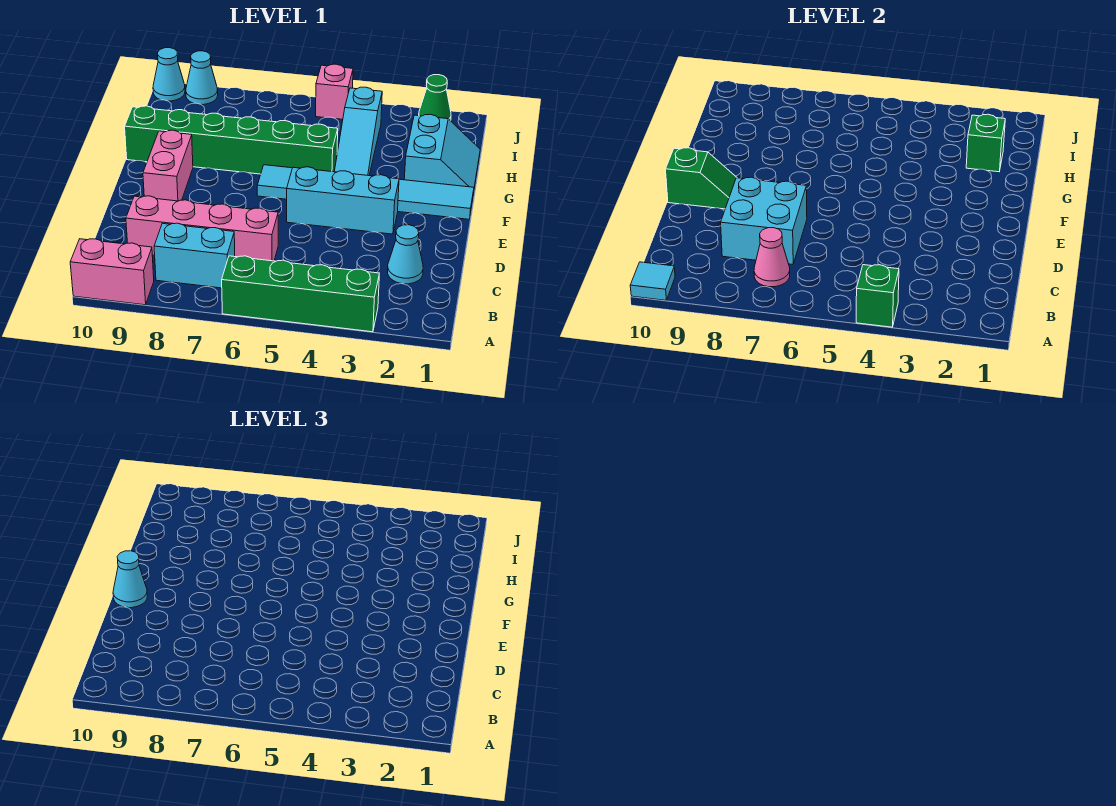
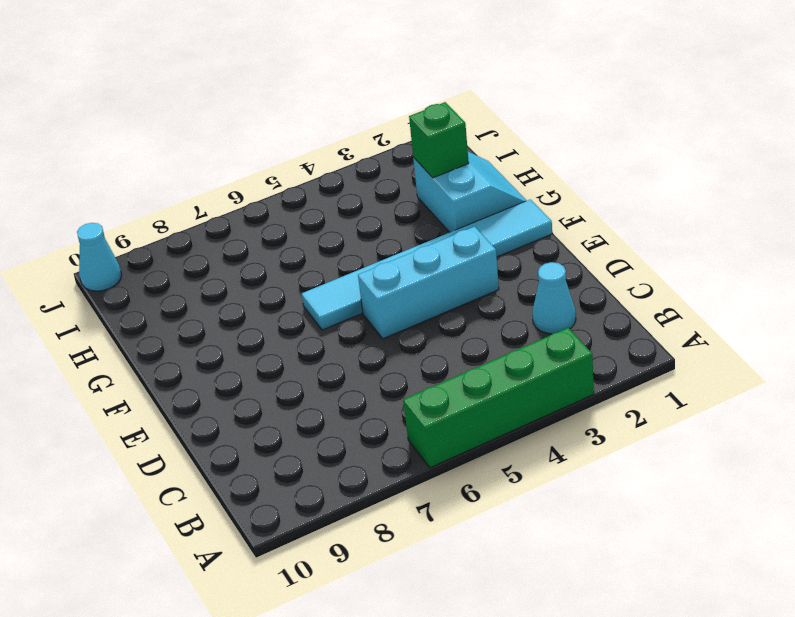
none -> pink brick A9:A10 level 1
none -> cyan brick B7:B8 level 1
none -> pink brick C6:C9 level 1

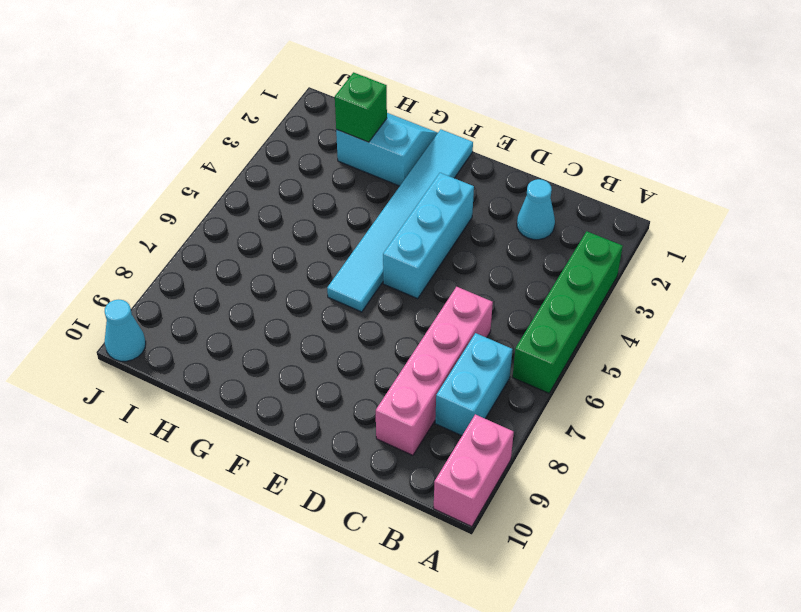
none -> pink brick E9:F9 level 1
none -> cyan slope G4:I4 level 1 top I
none -> green brick G5:G10 level 1

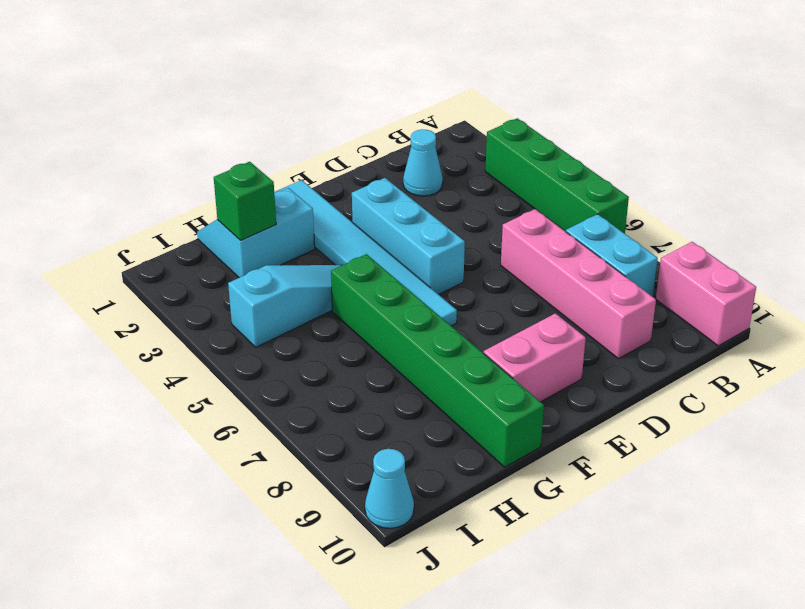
none -> green cone J2 level 1
none -> pink brick J5 level 1
none -> cyan cone J9 level 1

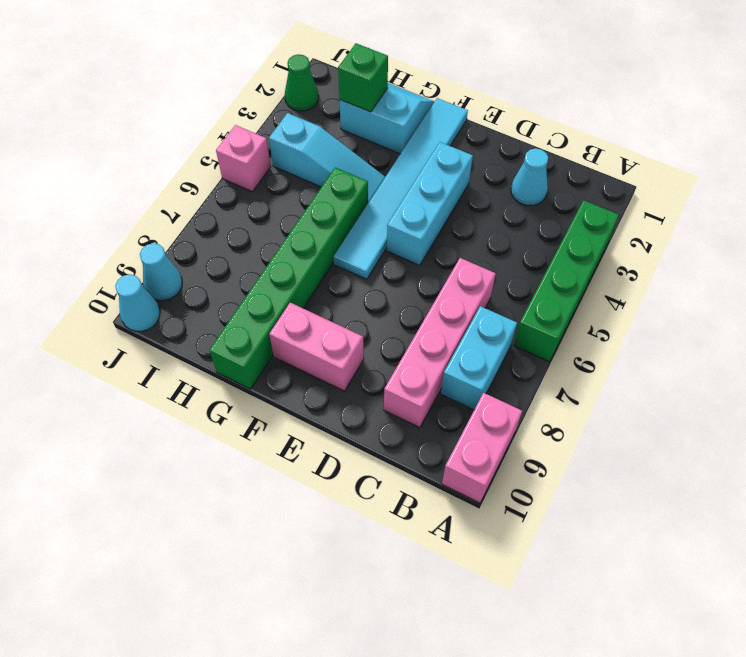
none -> green brick A4 level 2
none -> cyan tile A10 level 2
none -> pink cone B7 level 2

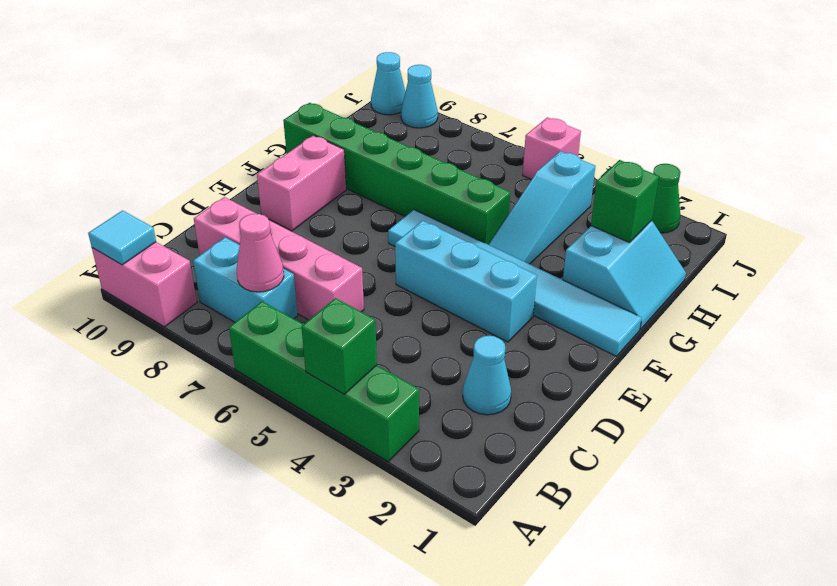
none -> cyan brick C7:D8 level 2
none -> green slope E9:E10 level 2 top 10
none -> cyan cone E10 level 3

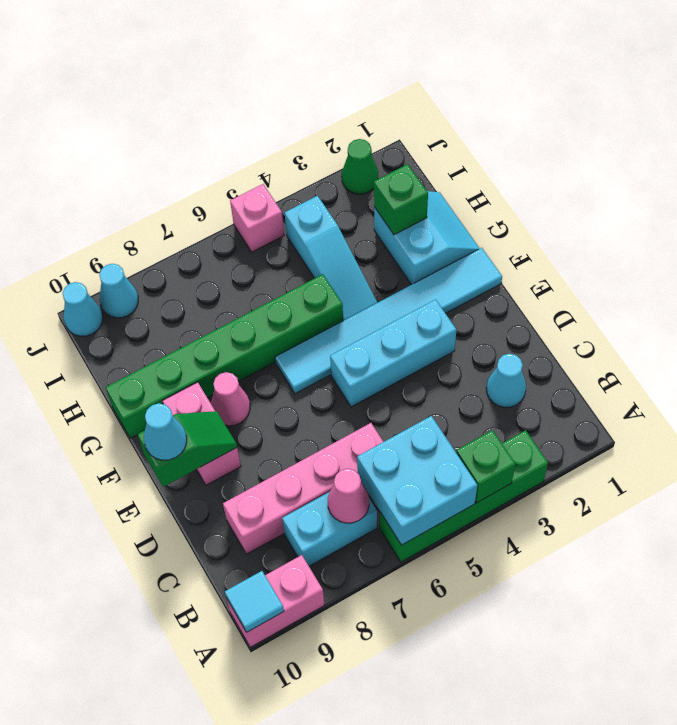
cyan brick A5:B6 level 2 -> cyan brick C7:D8 level 2
pink cone F8 level 1 -> none

